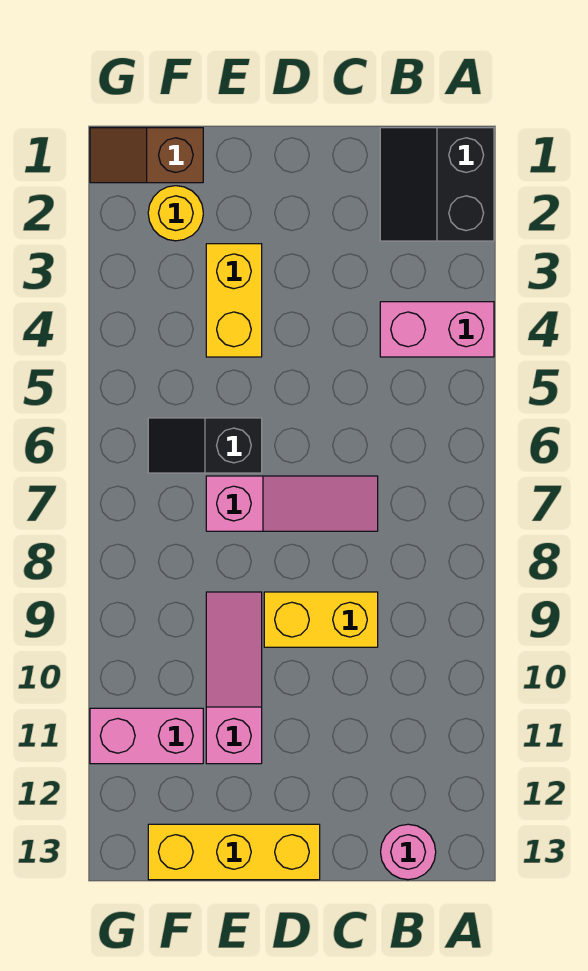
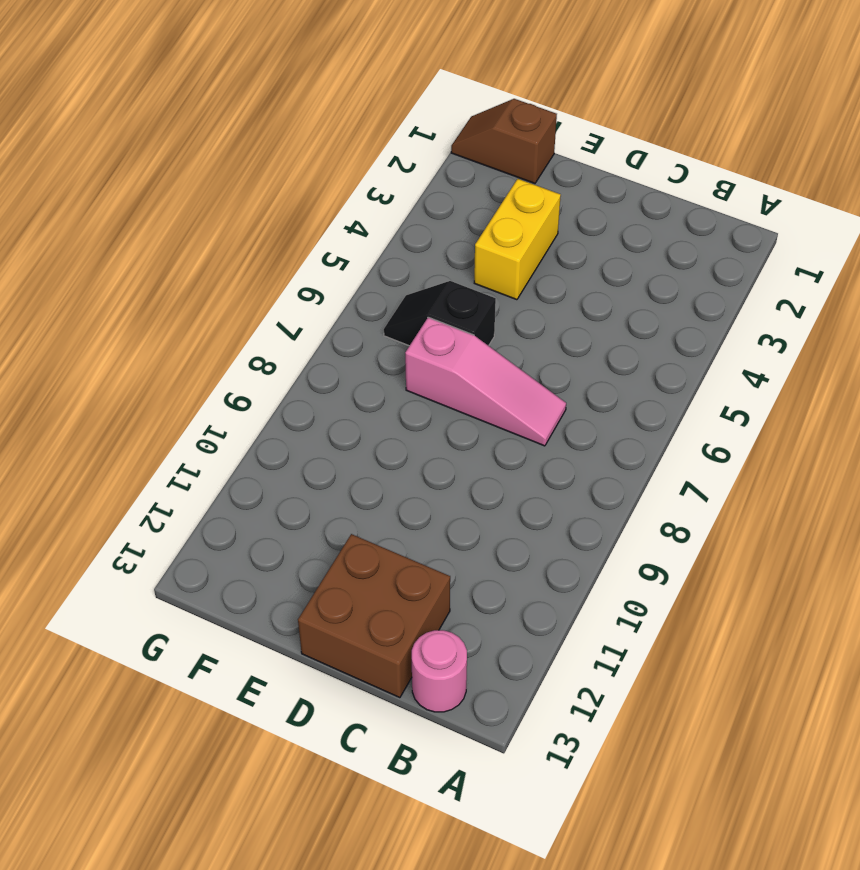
brown brick C12:D13 level 1 -> yellow brick D13:F13 level 1
none -> black slope A1:B2 level 1 top A
none -> pink brick A4:B4 level 1
none -> yellow brick C9:D9 level 1

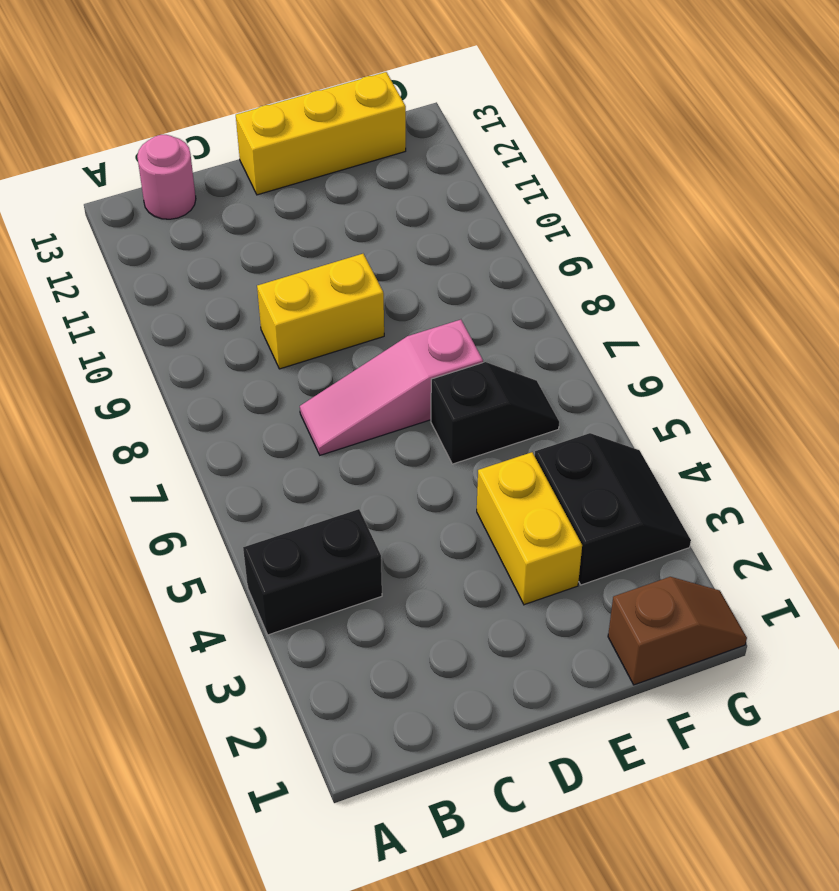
black brick A4:B4 level 1 -> pink brick A4:B4 level 1
black slope F3:G4 level 1 top F -> black slope A1:B2 level 1 top A
none -> pink slope E9:E11 level 1 top 11
none -> yellow round brick F2 level 1
none -> pink brick F11:G11 level 1

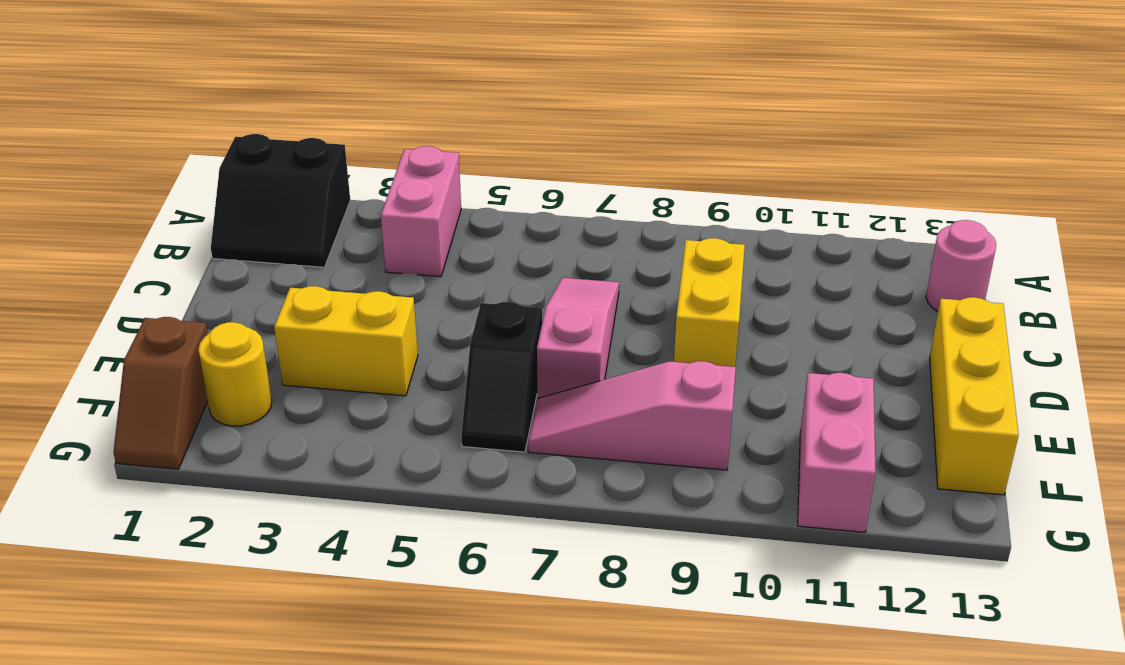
pink slope F7:F9 level 1 top 9 -> pink slope E9:E11 level 1 top 11

